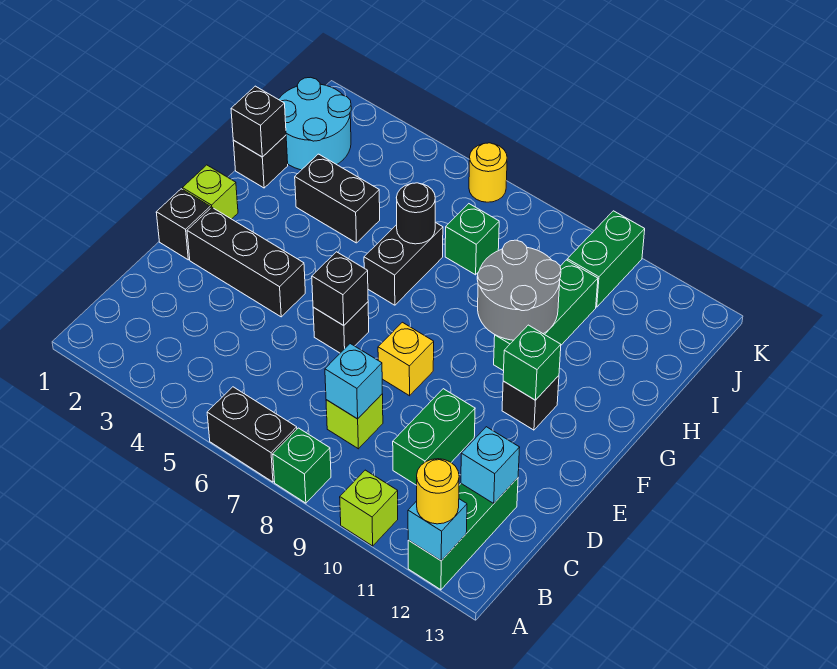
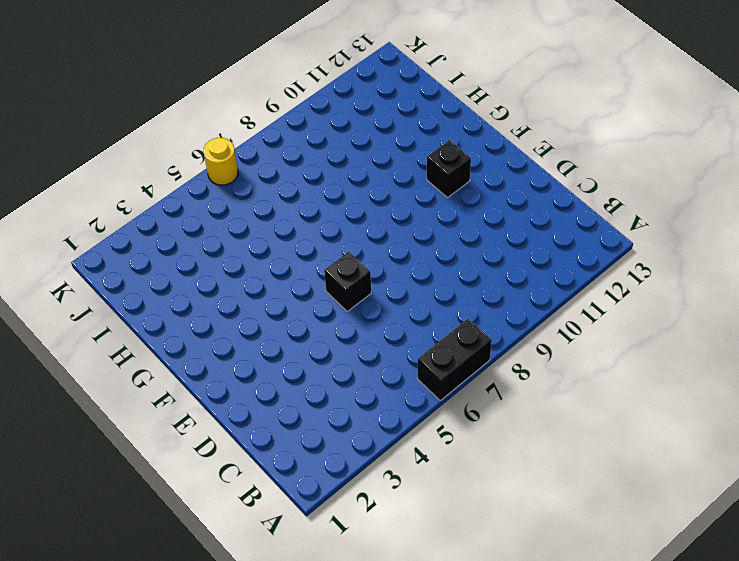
none -> green brick A8 level 1
none -> lime brick A10 level 1
none -> green brick A12:C12 level 1

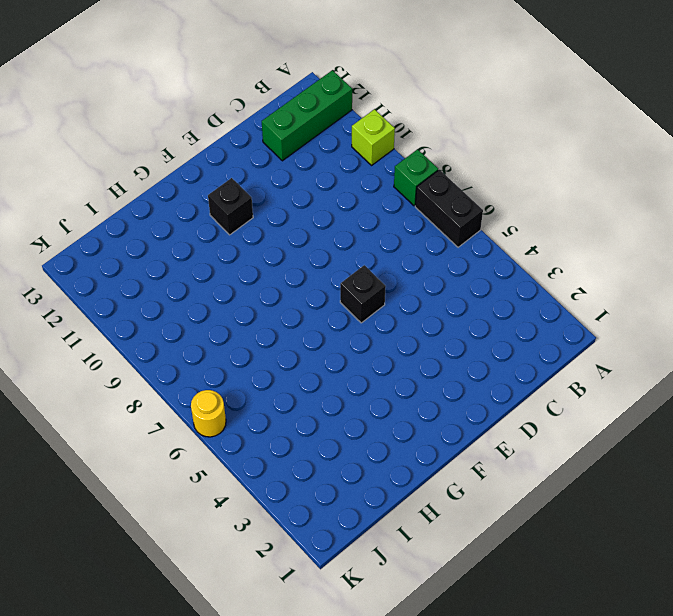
none -> lime brick C8 level 1
none -> green brick C10:D10 level 1
none -> black brick E1 level 1

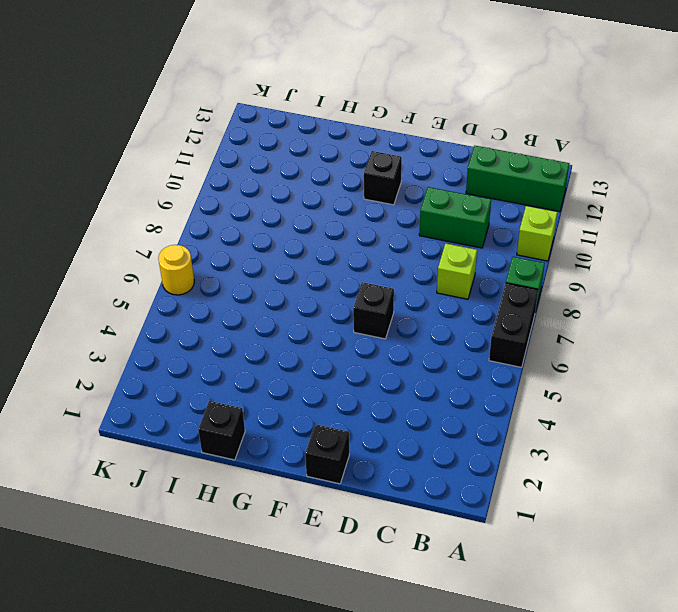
none -> black brick E2:E4 level 1
none -> yellow brick E8 level 1
none -> lime brick F1 level 1

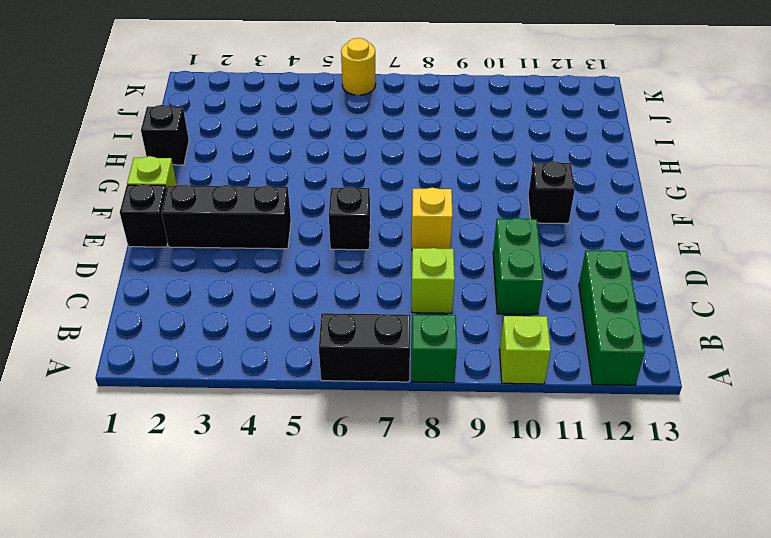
none -> black brick G6:H6 level 1
none -> green brick G10:I10 level 1
none -> black brick H3:H4 level 1

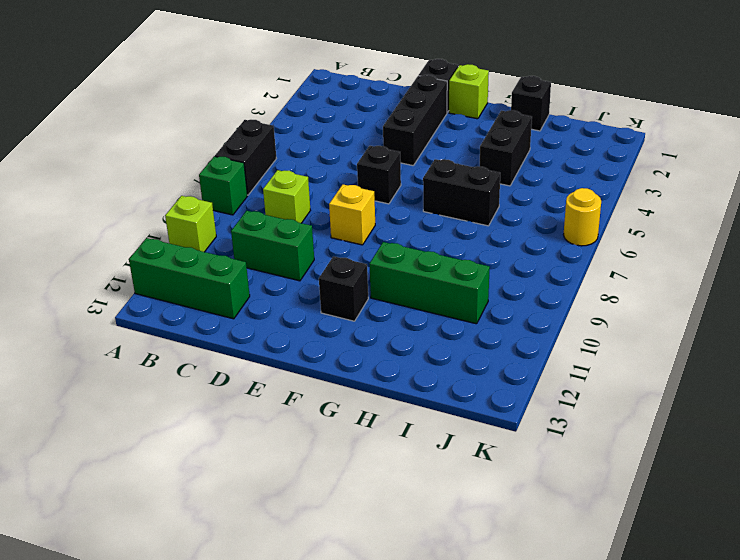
none -> cyan round brick I1:J2 level 1
none -> green brick I7 level 1
none -> green brick J10:K10 level 1

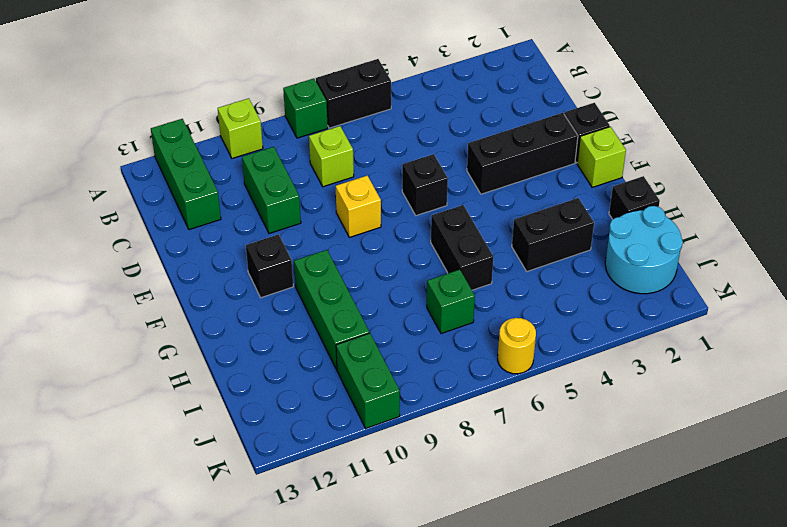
none -> cyan brick A12 level 2
none -> cyan brick C8 level 2
none -> cyan brick C12 level 2

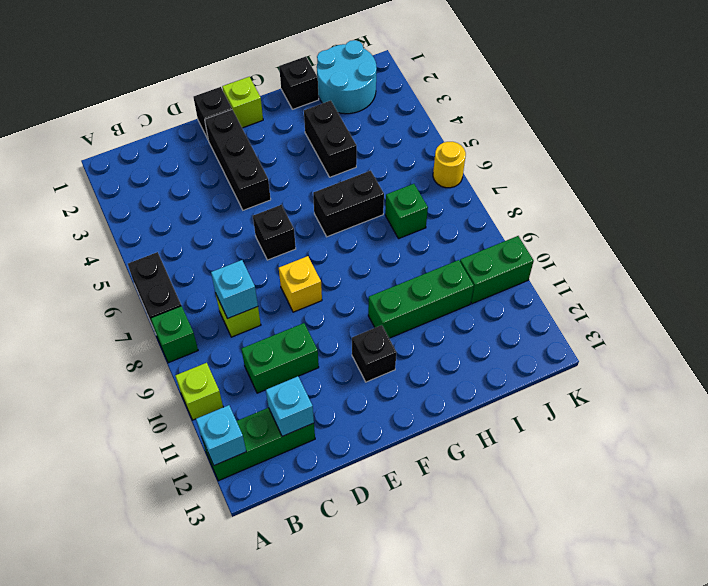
none -> black brick E6 level 2
none -> green brick F11 level 2
none -> grey round brick G9:H10 level 2

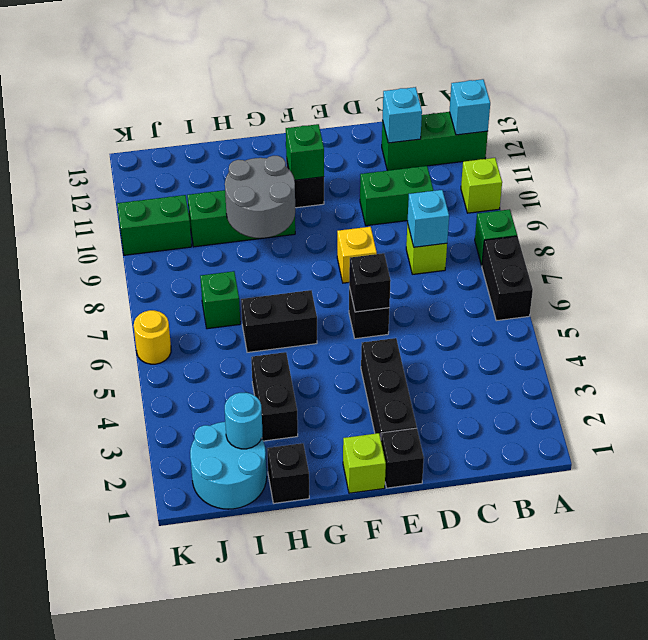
cyan round brick I2 level 2 -> none
none -> black brick H1 level 2
none -> black round brick H6 level 2
none -> yellow round brick A12 level 3

